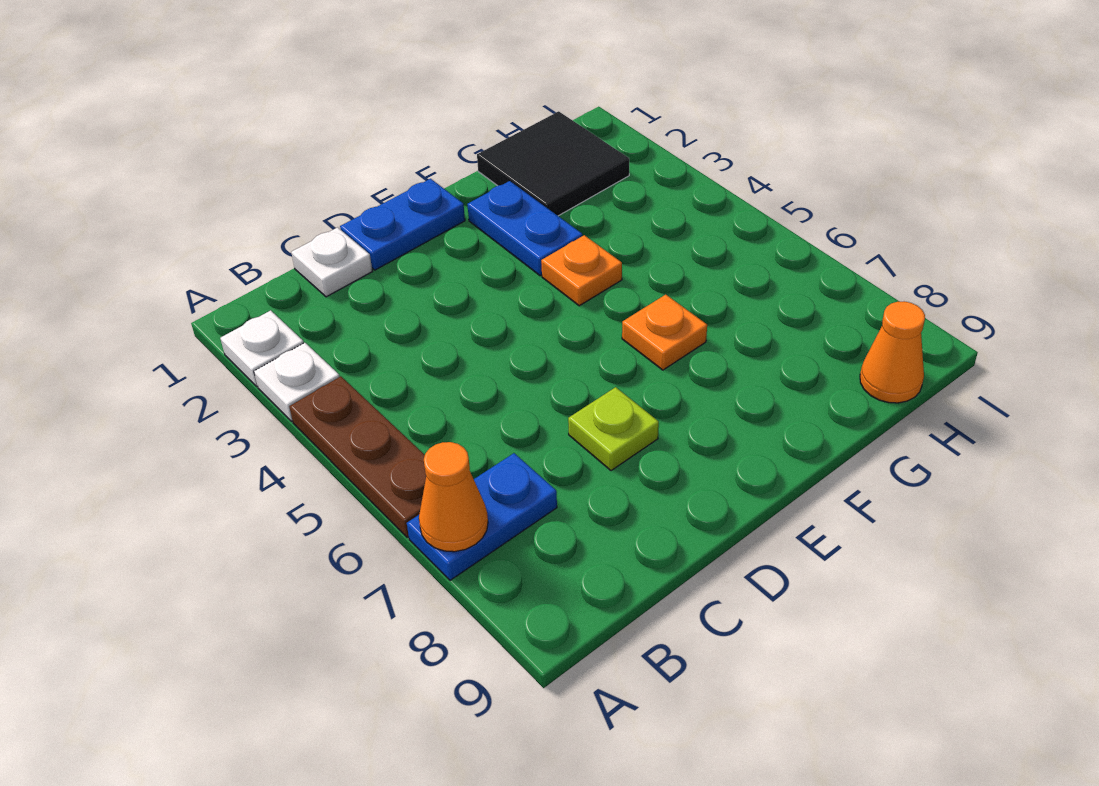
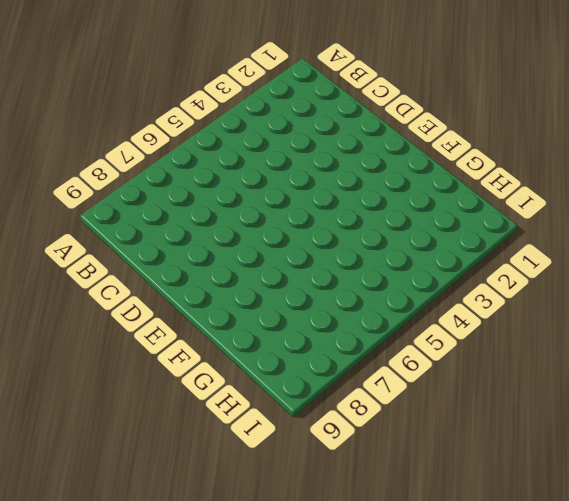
none -> white plate A2 level 1
none -> white plate A3 level 1
none -> brown plate A4:A6 level 1

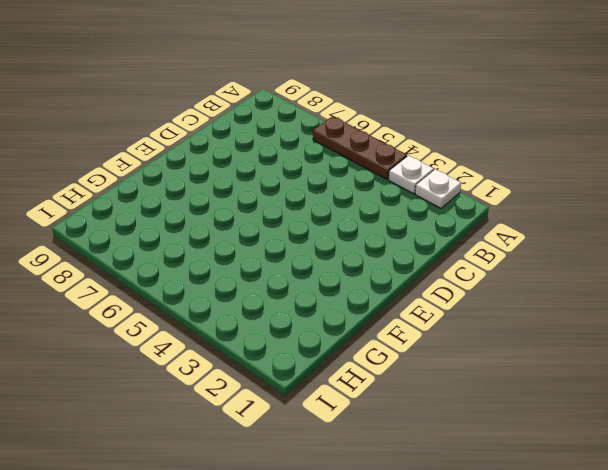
none -> blue plate A7:B7 level 1
none -> white plate C1 level 1
none -> blue plate D1:E1 level 1

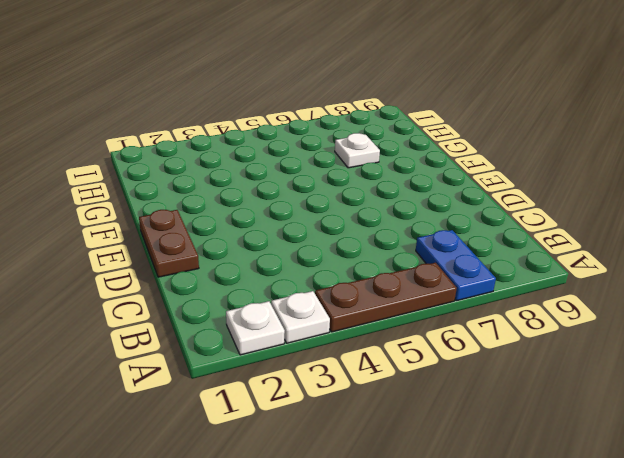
brown plate D1:E1 level 1 -> blue plate D1:E1 level 1
white plate G7 level 1 -> white plate C1 level 1
none -> lime plate D7 level 1
none -> blue plate F2:F3 level 1
none -> orange plate F4 level 1

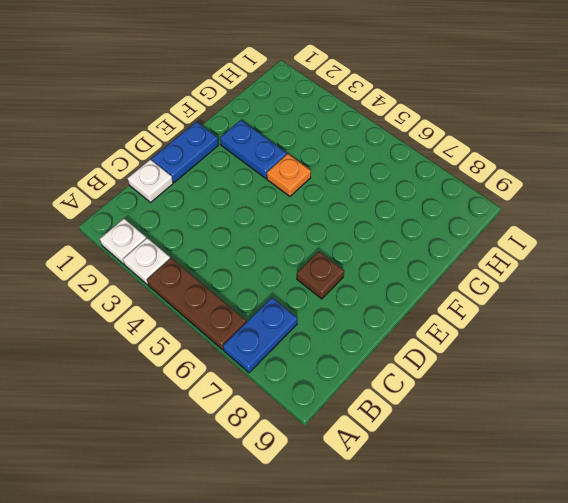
brown plate D7 level 1 -> lime plate D7 level 1
none -> orange plate F6 level 1
none -> black tile G1:H2 level 1
none -> orange cone H9 level 1

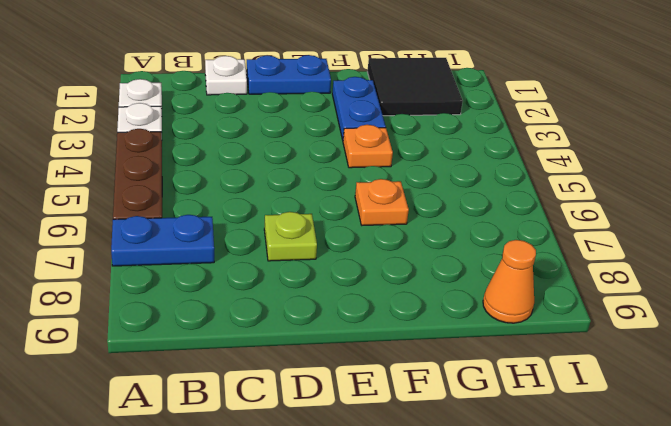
none -> orange cone A7 level 2

